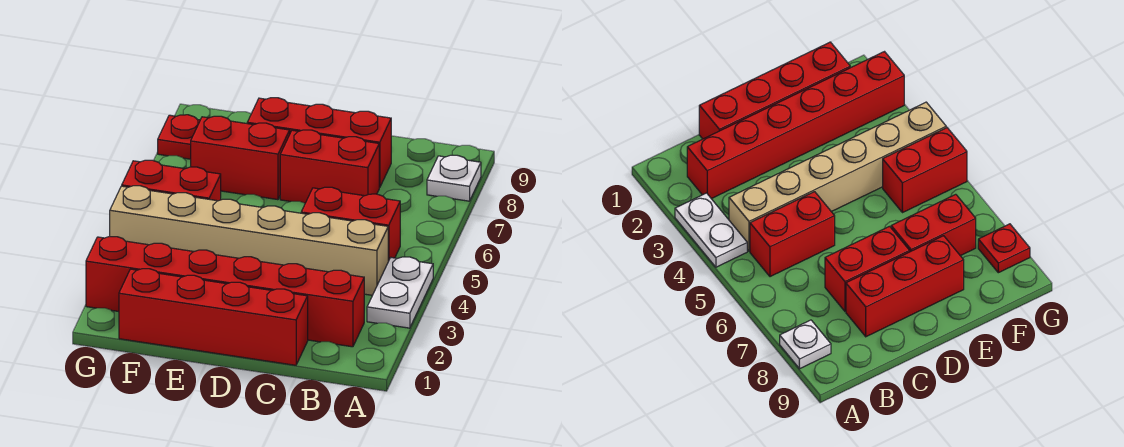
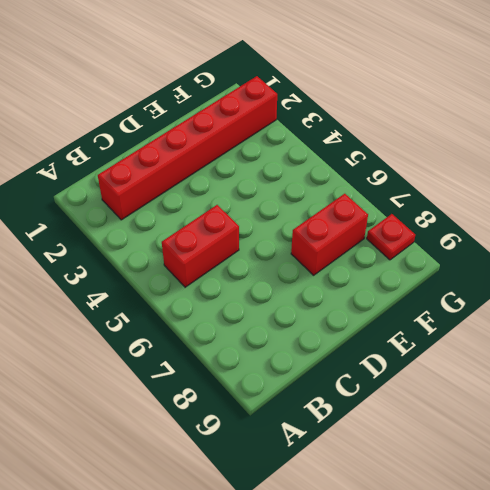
none -> white plate A3:A4 level 1
none -> white plate A8 level 1

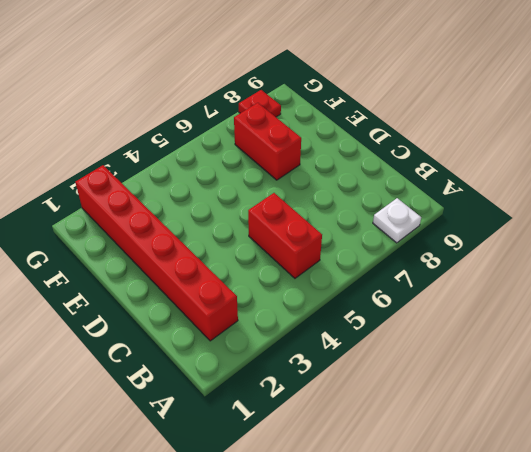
none -> white plate A3:A4 level 1
none -> tan brick B4:G4 level 1

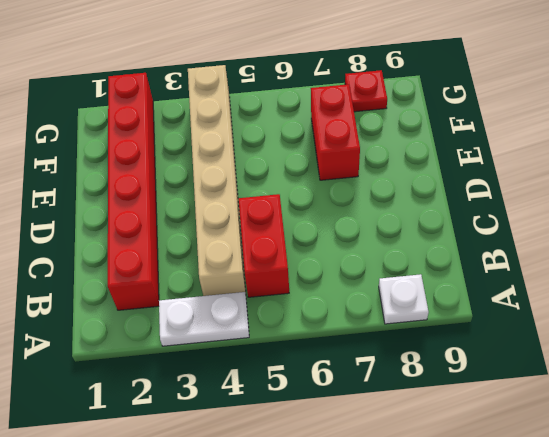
none -> red brick C1:F1 level 1
none -> red brick C7:D7 level 1

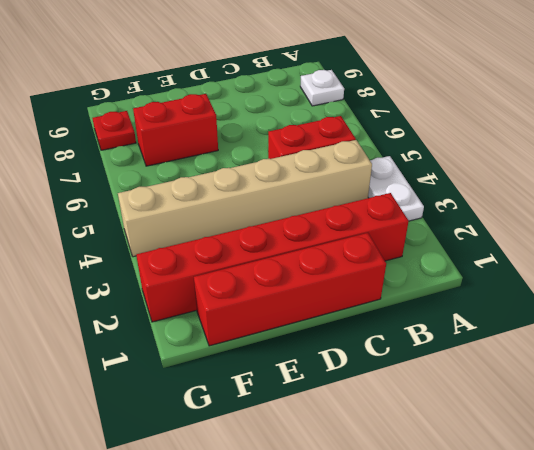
none -> red brick C7:D7 level 1
none -> red brick C8:E8 level 1

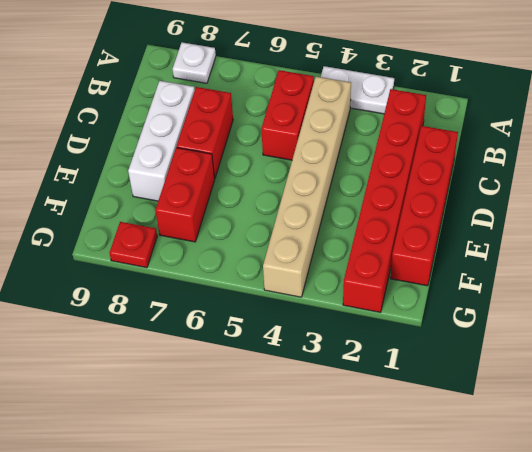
white brick C8:E8 level 1 -> red brick C8:E8 level 1
none -> red brick F5:G5 level 1

